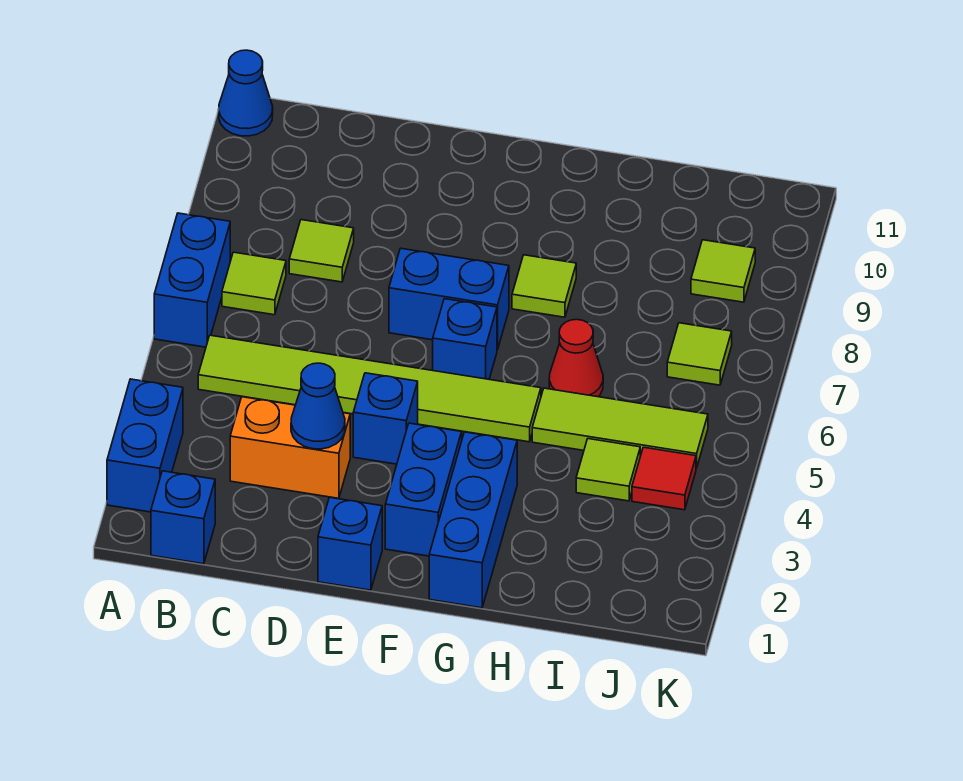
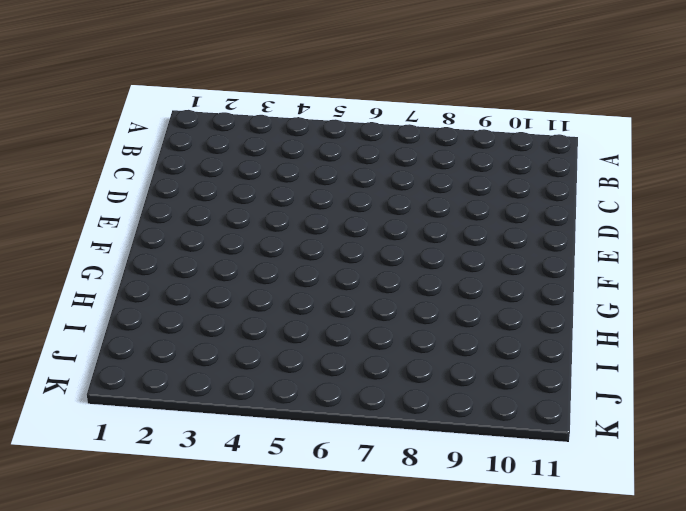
none -> blue brick A2:A3 level 1
none -> blue brick A6:A7 level 1
none -> blue cone A11 level 1

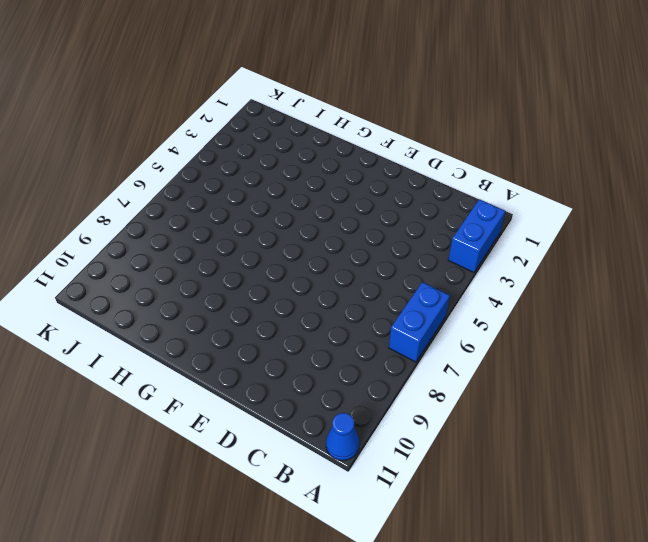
none -> blue brick B1 level 1
none -> lime tile B5:G5 level 1
none -> lime tile B7 level 1

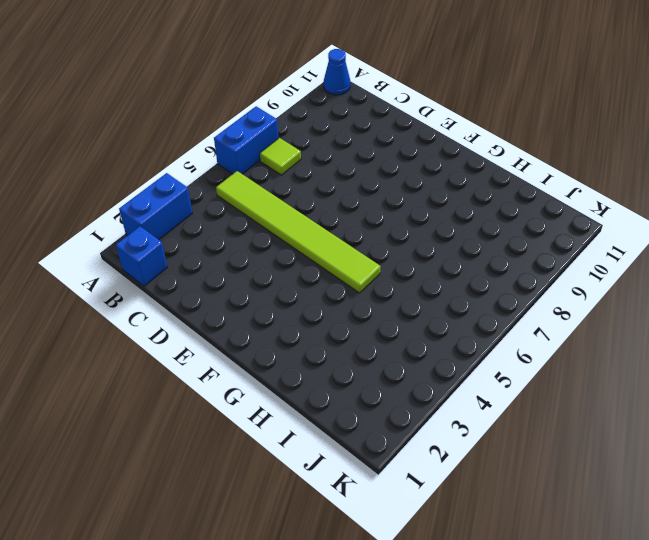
none -> orange brick C3:D3 level 1
none -> lime tile C8 level 1
none -> blue brick E1 level 1

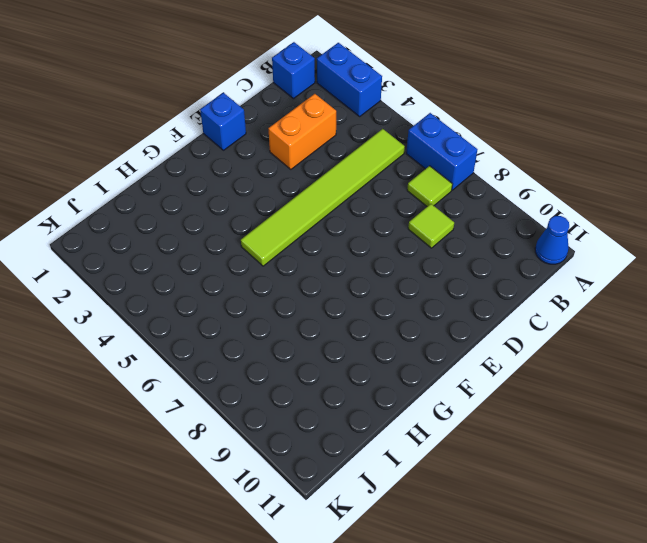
none -> blue brick E4 level 1
none -> blue brick E7:F7 level 1
none -> blue brick F2:F3 level 1

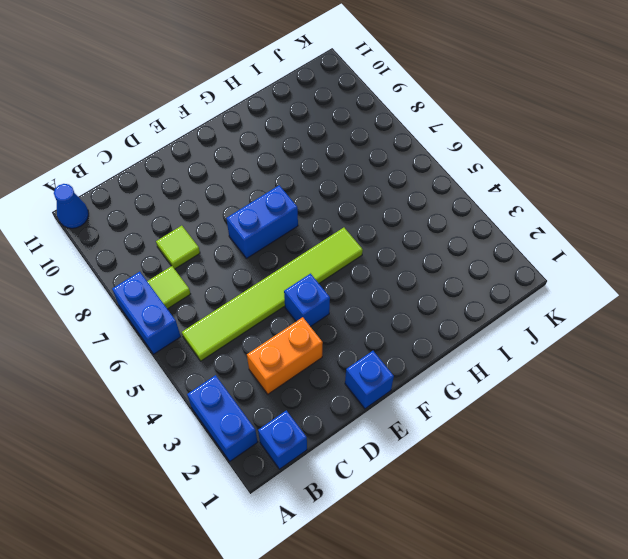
none -> blue brick F2:F3 level 1
none -> blue brick F6 level 1
none -> blue brick G1:G3 level 1

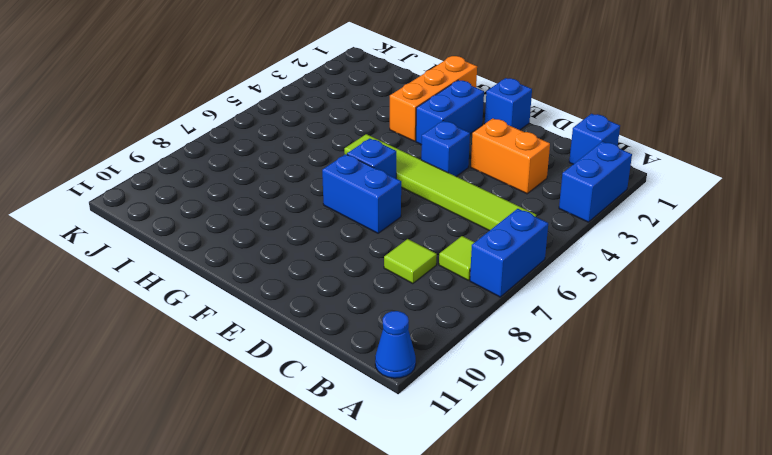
orange brick G1:G3 level 1 -> blue brick G1:G3 level 1
none -> lime tile G8 level 1
none -> lime tile H5:J5 level 1
none -> red cone H6 level 1

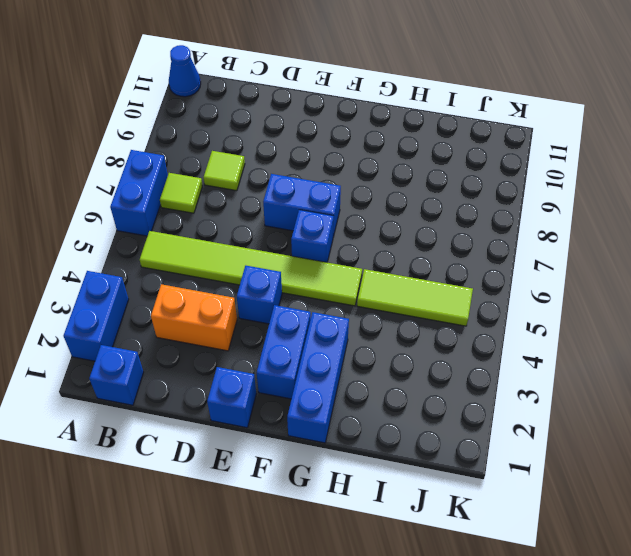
none -> lime tile G8 level 1
none -> red cone H6 level 1
none -> lime tile I4 level 1

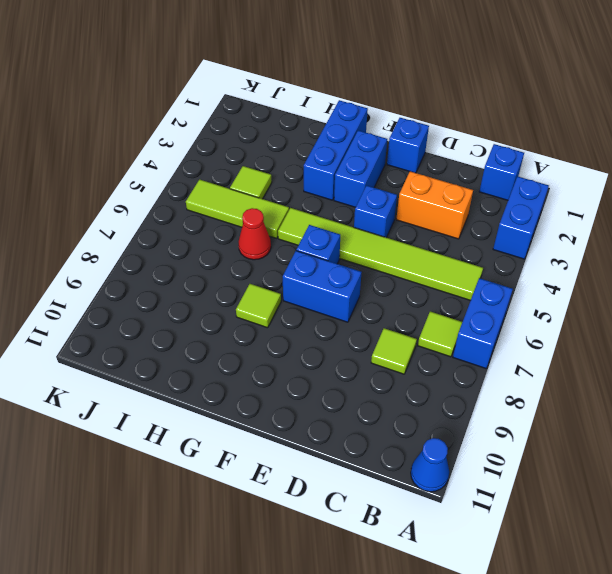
none -> red tile J4 level 1
none -> lime tile J7 level 1
none -> lime tile J9 level 1

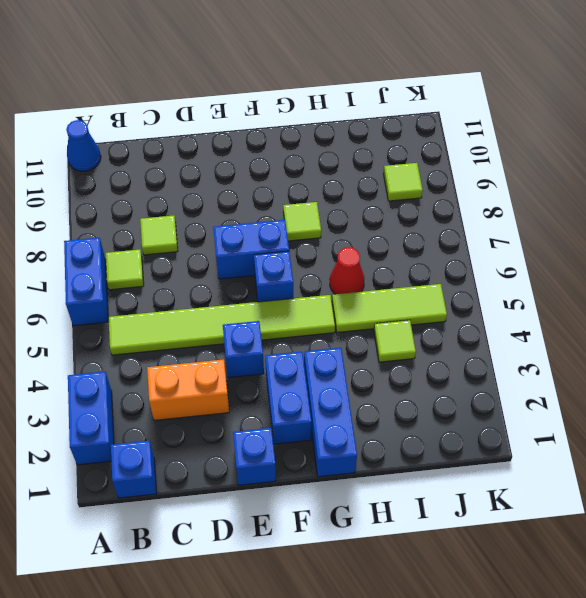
none -> red tile J4 level 1
none -> lime tile J7 level 1
none -> blue cone D3 level 2

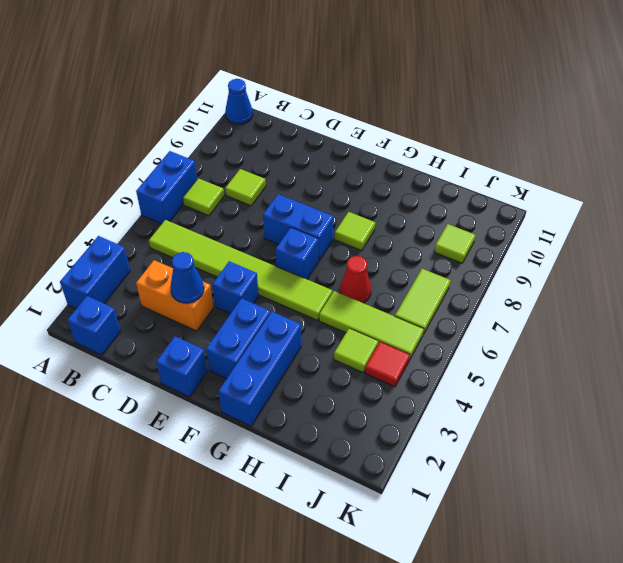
lime tile J6:J7 level 1 -> lime tile J7 level 1

